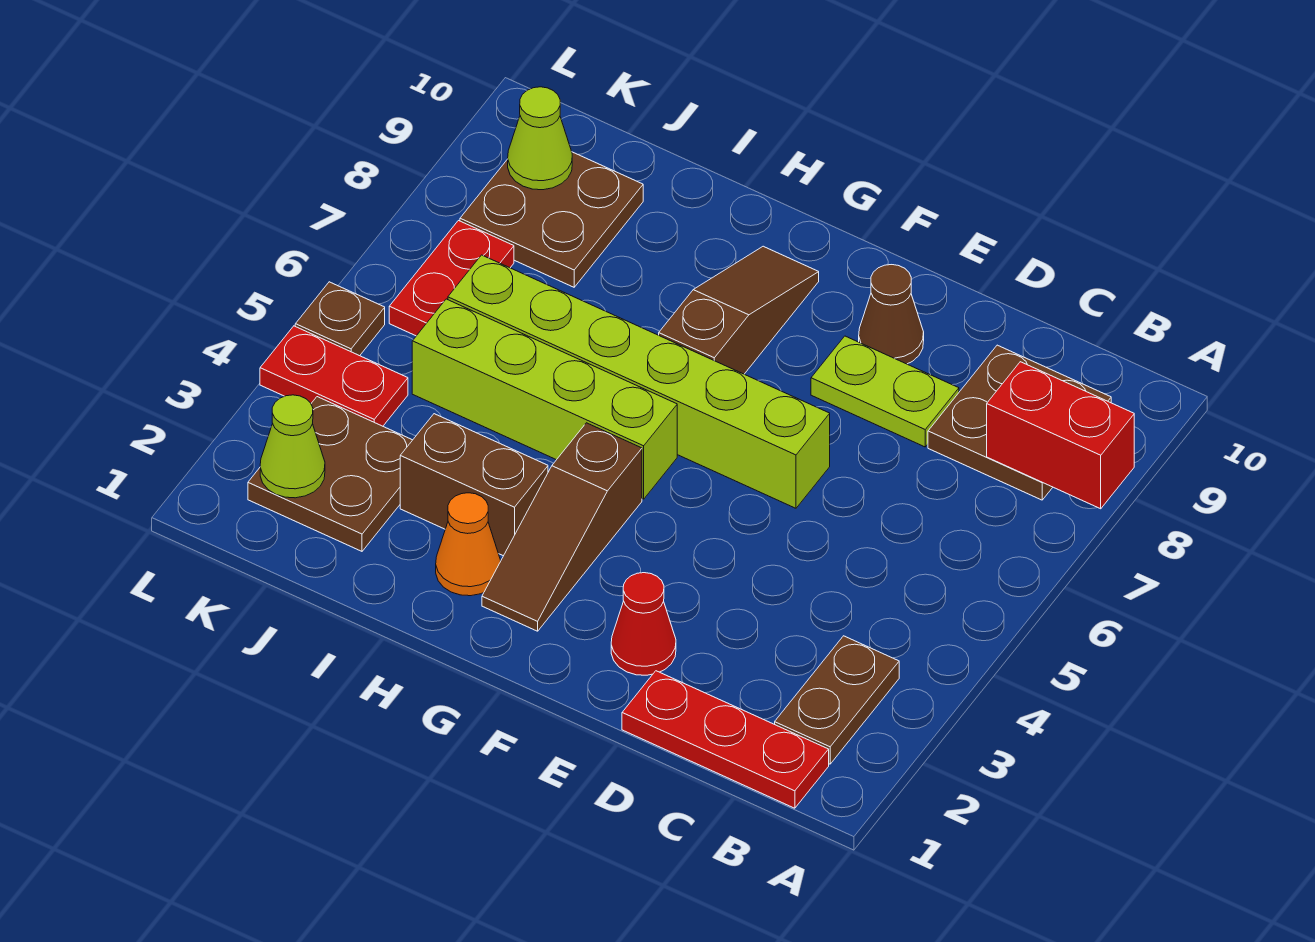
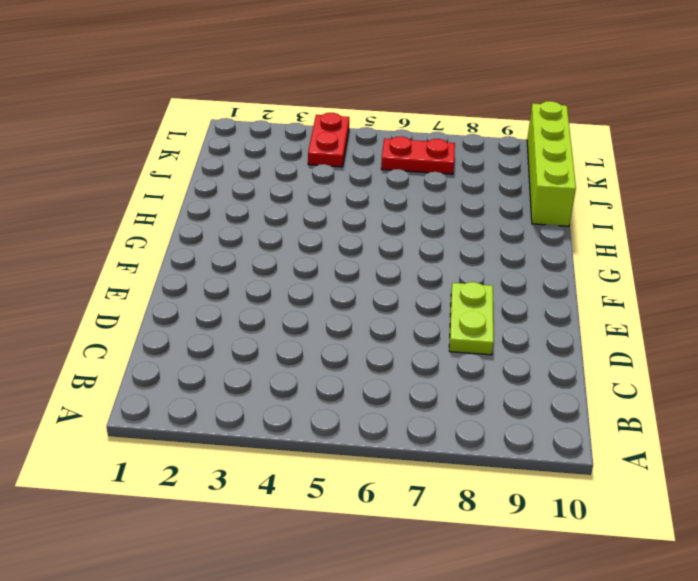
lime brick I10:L10 level 1 -> lime brick G5:J5 level 1
none -> red plate B1:D1 level 1
none -> brown plate B2:B3 level 1
none -> brown plate B8:C9 level 1

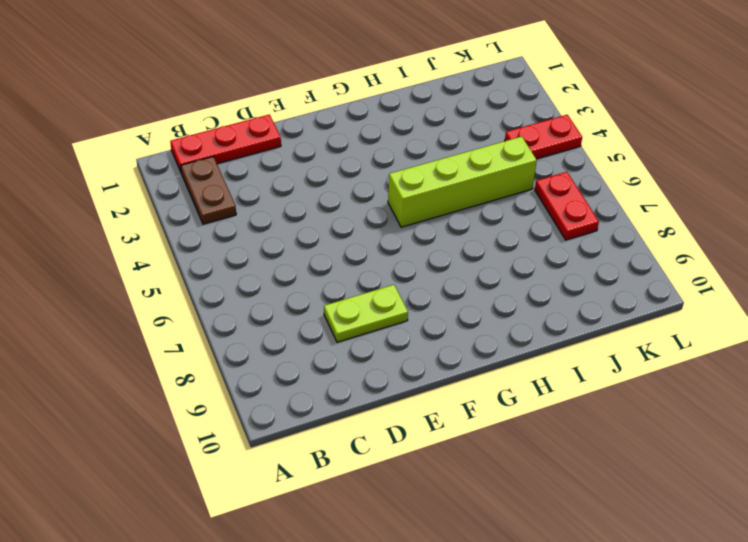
none -> brown plate B8:C9 level 1
none -> red cone E2 level 1
none -> lime brick E6:J6 level 1

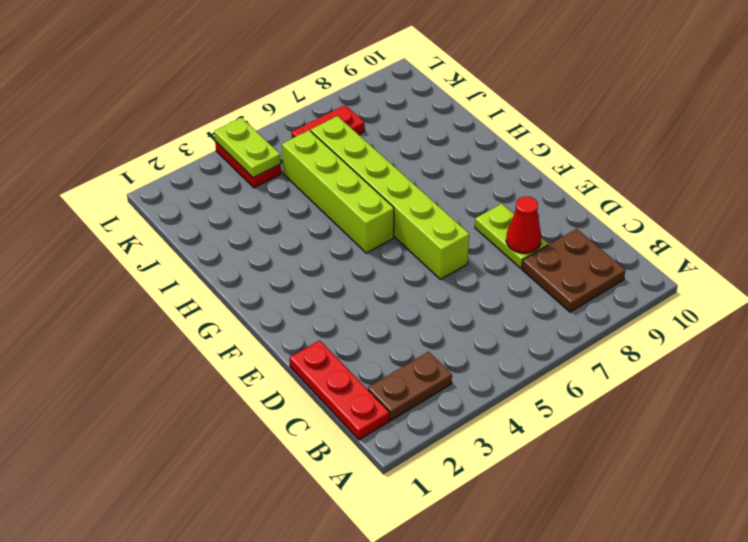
red cone D8 level 2 -> red cone E2 level 1
lime plate K4:L4 level 2 -> none
none -> brown cone E9 level 1
none -> brown slope G2:G4 level 1 top 4
none -> brown slope G7:G9 level 1 top 7

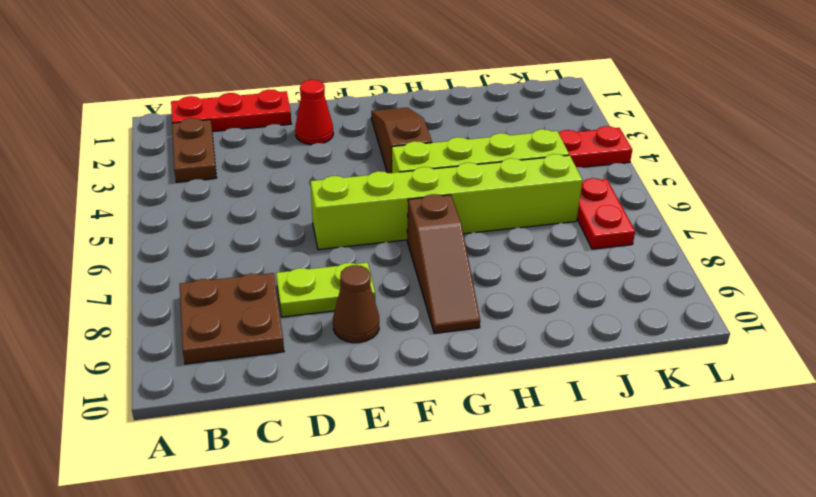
none -> orange cone H2 level 1
none -> brown brick H3:I3 level 1
none -> brown plate J2:K3 level 1

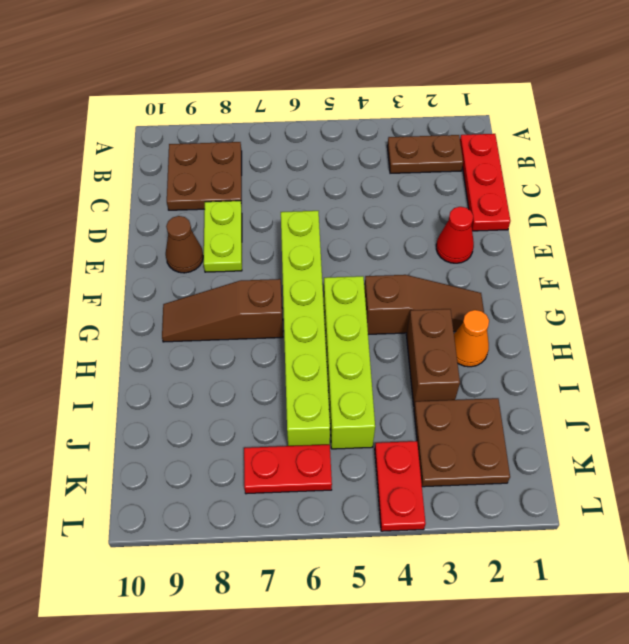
none -> brown plate J8:K9 level 1
none -> brown plate L5 level 1
none -> red brick A8:B8 level 2

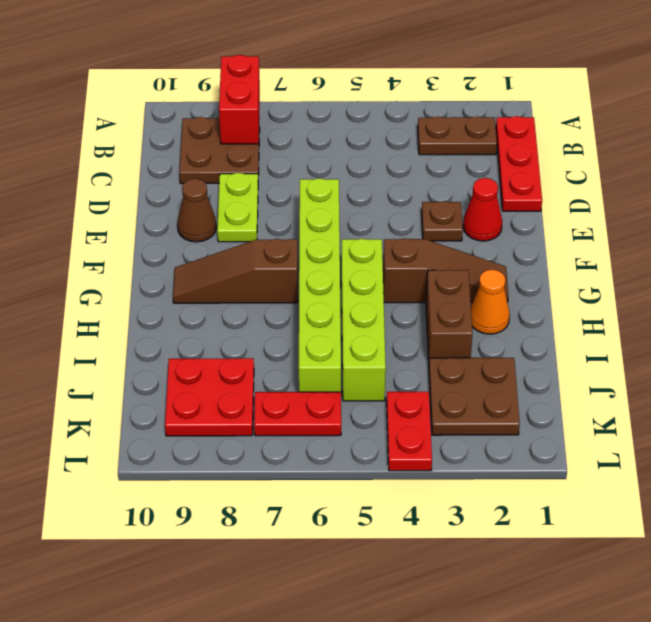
brown plate E3 level 1 -> brown plate L5 level 1
red plate J8:K9 level 1 -> brown plate J8:K9 level 1
none -> lime cone K2 level 2
none -> lime cone K9 level 2

